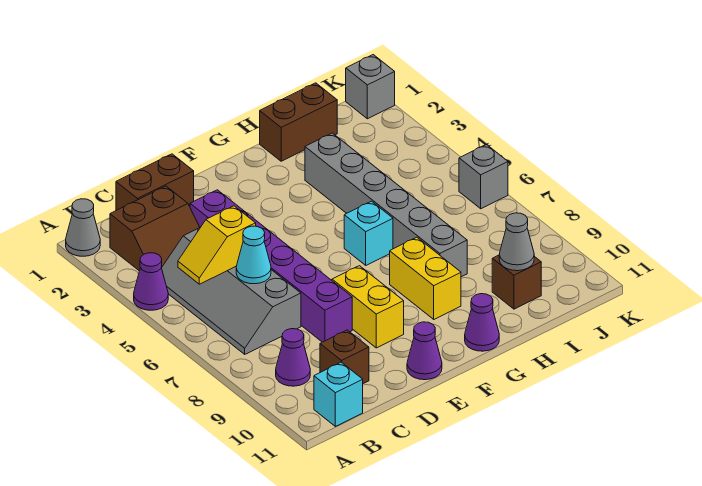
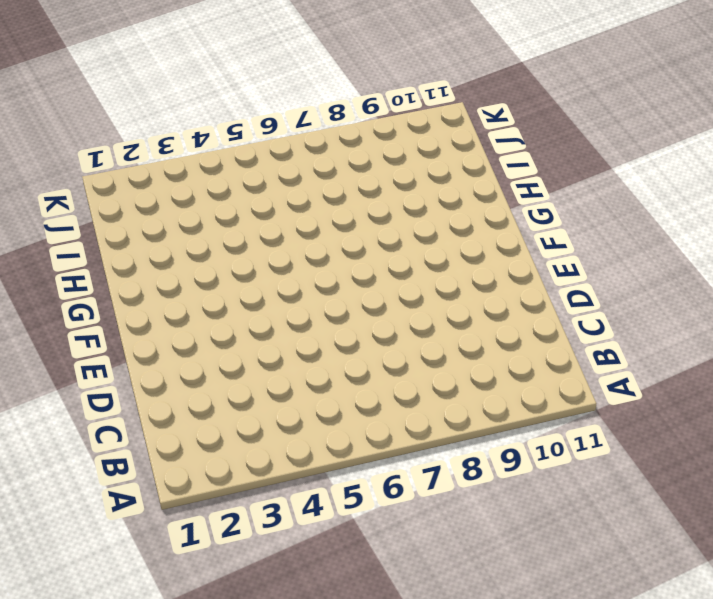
none -> grey cone A1 level 1
none -> purple cone A4 level 1
none -> brown slope B2:C3 level 1 top 2

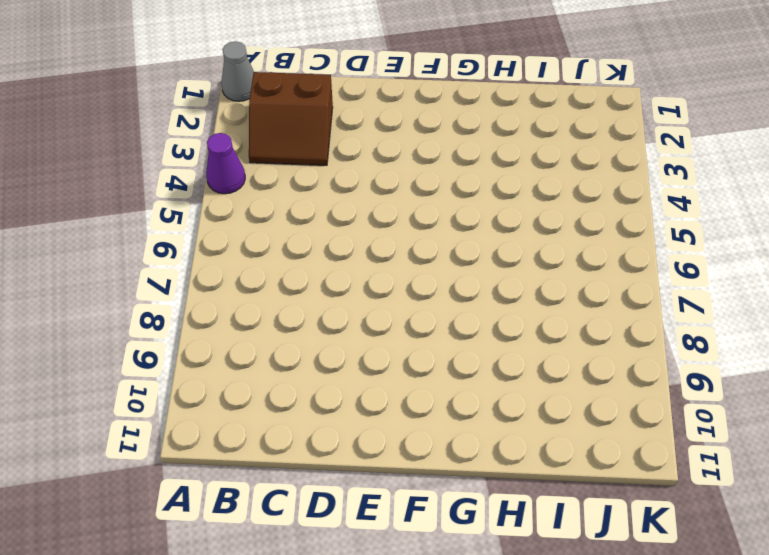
none -> grey slope B4:C7 level 1 top C
none -> purple cone B9 level 1
none -> cyan brick B11 level 1

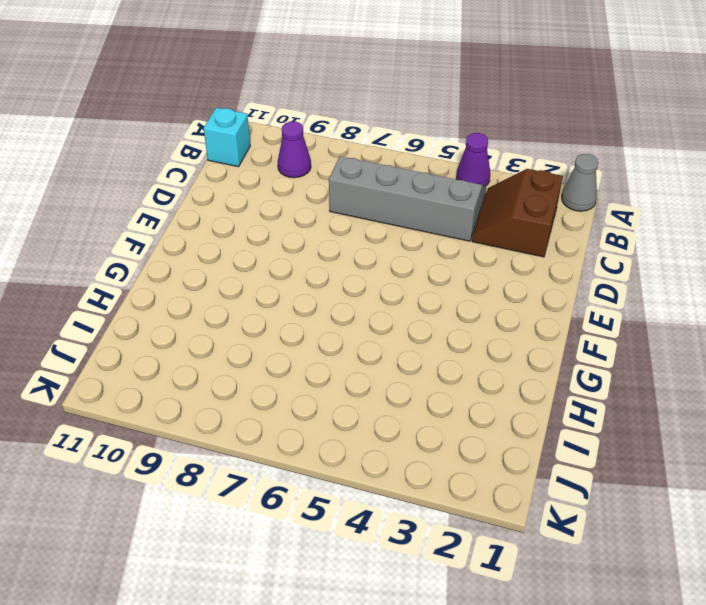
none -> brown brick C1:D1 level 1
none -> brown brick C10 level 1
none -> purple brick D3:D8 level 1

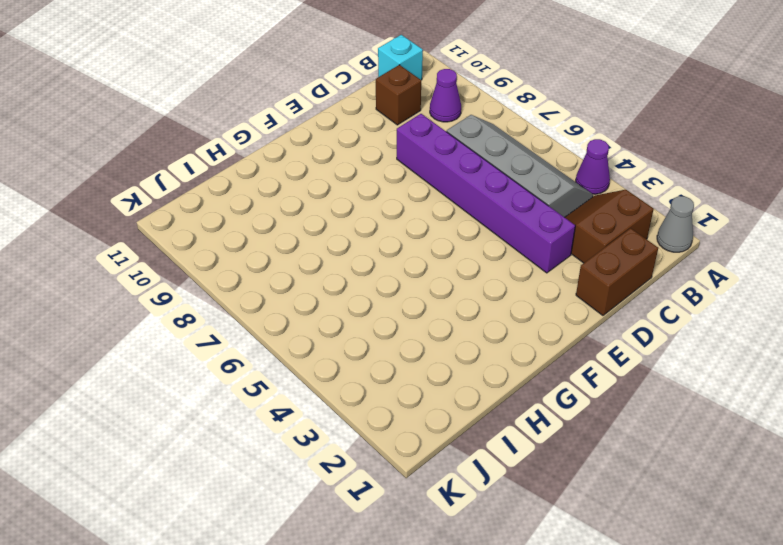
none -> yellow brick E8:E9 level 1
none -> purple cone E11 level 1
none -> cyan brick G6 level 1

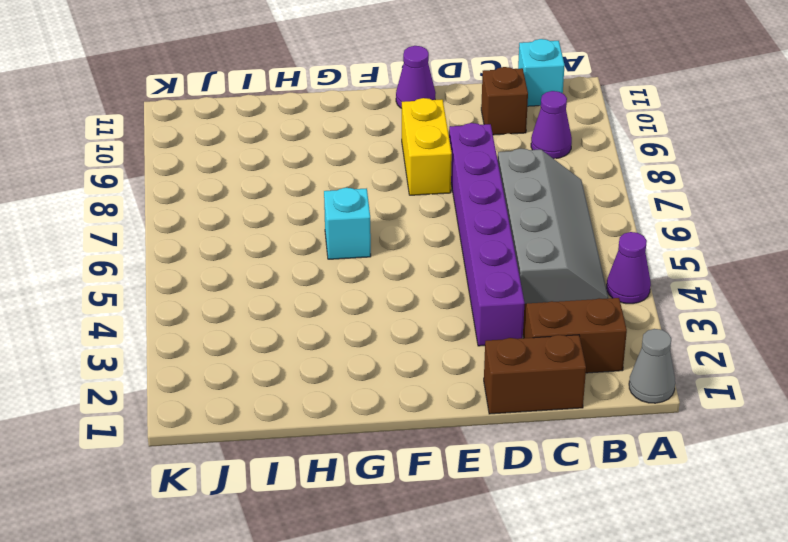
none -> yellow brick G8:G9 level 1
none -> purple cone G11 level 1
none -> brown brick H1:I1 level 1

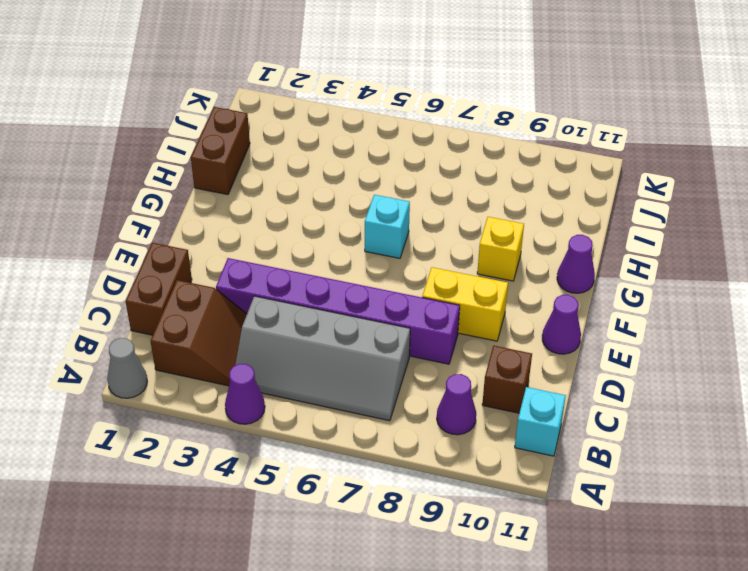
yellow brick G9 level 1 -> yellow brick G8:G9 level 1
none -> grey brick H3:H8 level 1
none -> brown brick I10 level 1
none -> grey brick K1 level 1

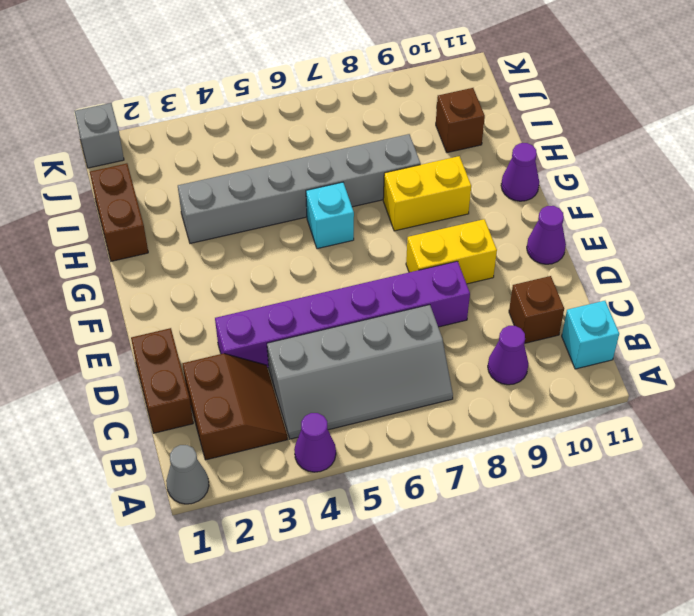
none -> grey brick K6 level 1
none -> yellow slope B5:C5 level 2 top C
none -> cyan cone C6 level 2

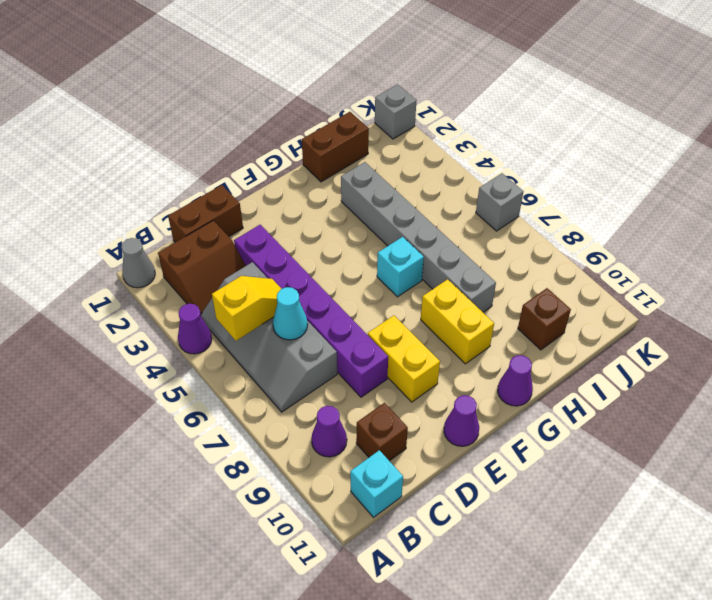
yellow slope B5:C5 level 2 top B -> yellow slope B5:C5 level 2 top C
none -> grey cone I10 level 2

